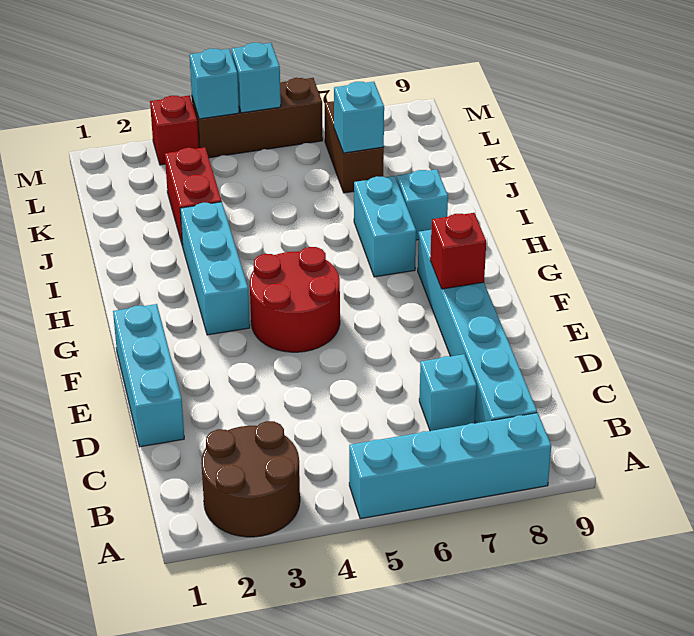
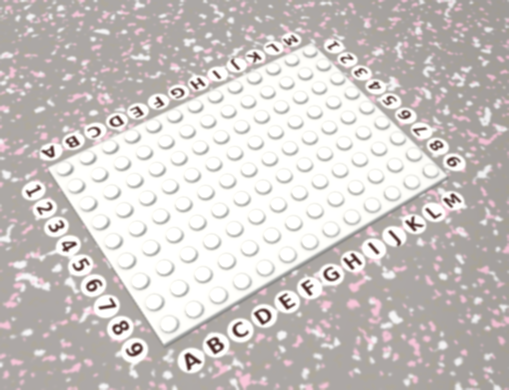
none -> brown round brick A2:B3 level 1
none -> cyan brick A5:A8 level 1
none -> cyan brick B8:G8 level 1

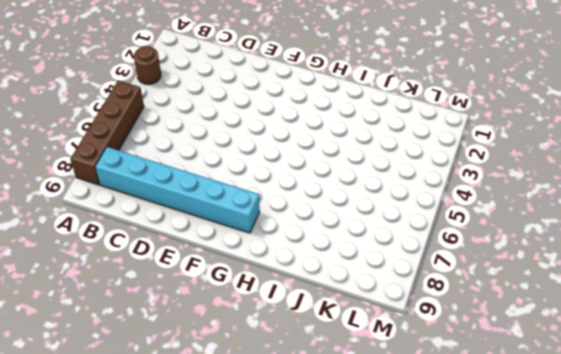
brown round brick A3 level 1 -> brown round brick A2:B3 level 1
brown brick A5:A8 level 1 -> cyan brick A5:A8 level 1
none -> cyan brick C7 level 1
none -> cyan brick D1:F1 level 1
none -> red round brick F4:G5 level 1

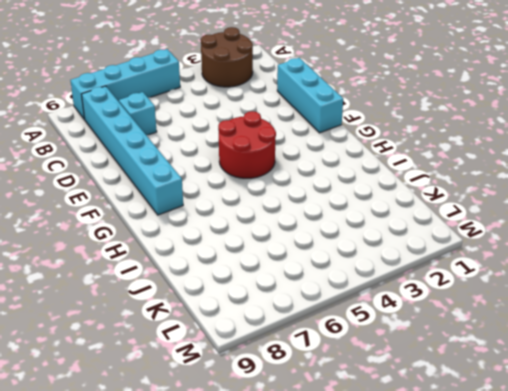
none -> cyan brick G3:I3 level 1
none -> cyan brick H7:I7 level 1
none -> cyan brick I8 level 1

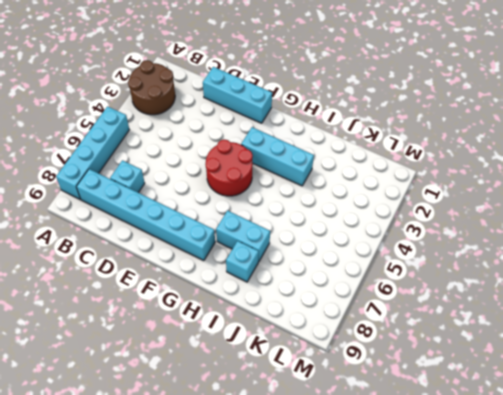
none -> red brick J3:K3 level 1
none -> brown brick K7:L7 level 1
none -> red brick M3 level 1

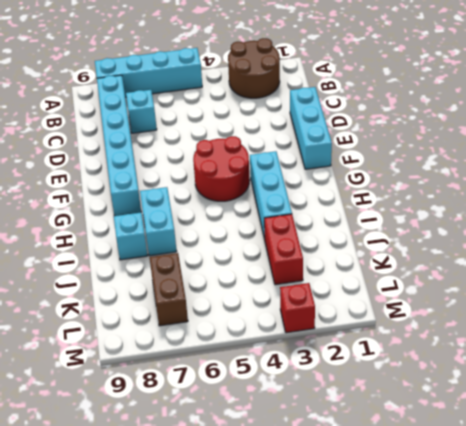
none -> brown brick M4:M6 level 1
none -> red brick F8 level 2
none -> cyan brick K7 level 2

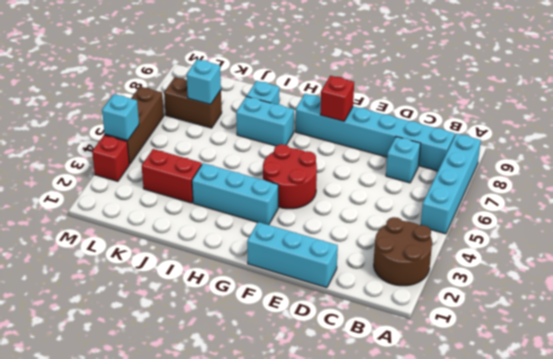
none -> cyan brick M5 level 2

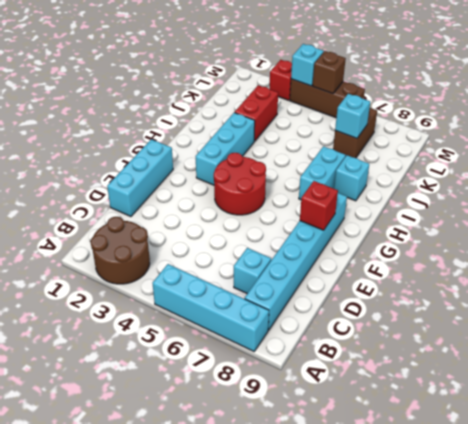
brown brick M5 level 2 -> cyan brick M5 level 2

